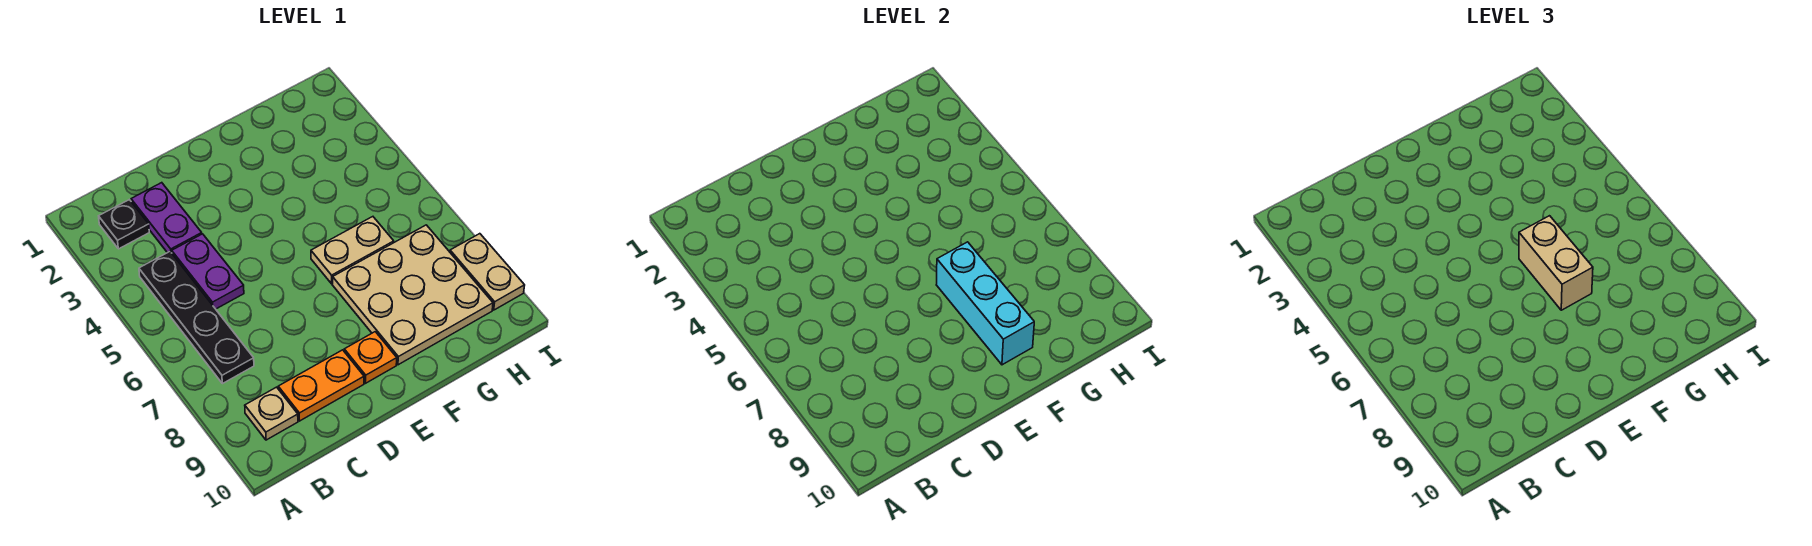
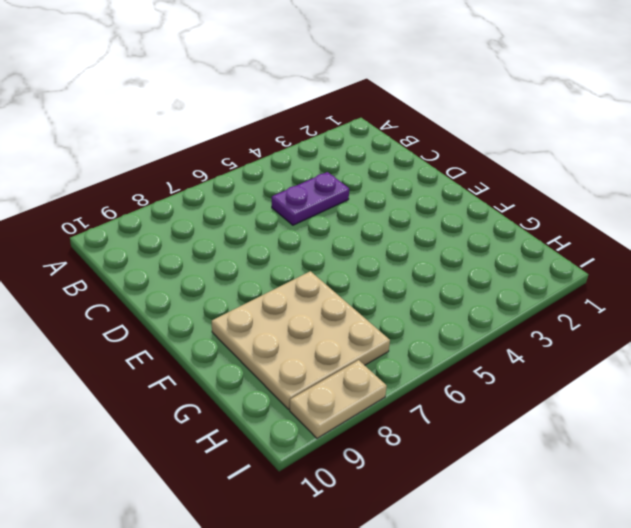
none -> black plate B2 level 1
none -> black plate B4:B7 level 1
none -> tan plate B9 level 1

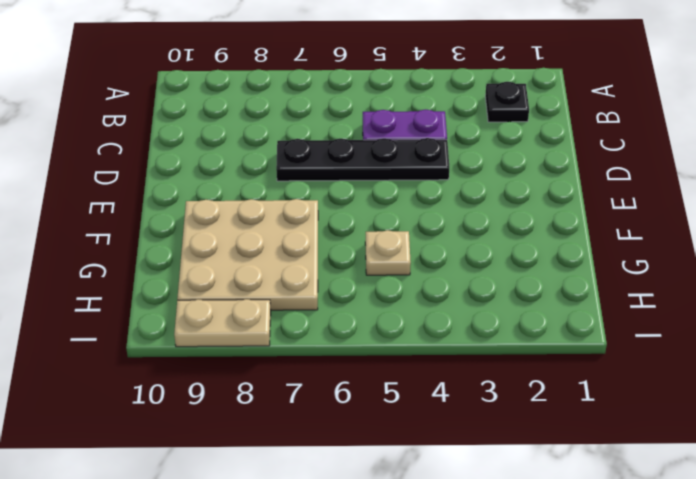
black plate D4:D7 level 1 -> black plate B4:B7 level 1
tan plate G5 level 1 -> tan plate B9 level 1
none -> purple plate C2:C3 level 1
none -> orange plate C9:D9 level 1
none -> orange plate E9 level 1

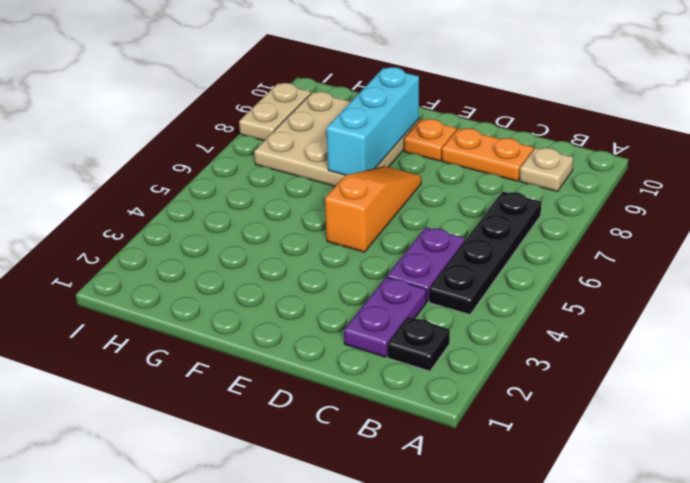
orange slope E5:E7 level 1 top 5 -> none
none -> tan plate F6:G6 level 1
none -> tan brick F6:F7 level 3

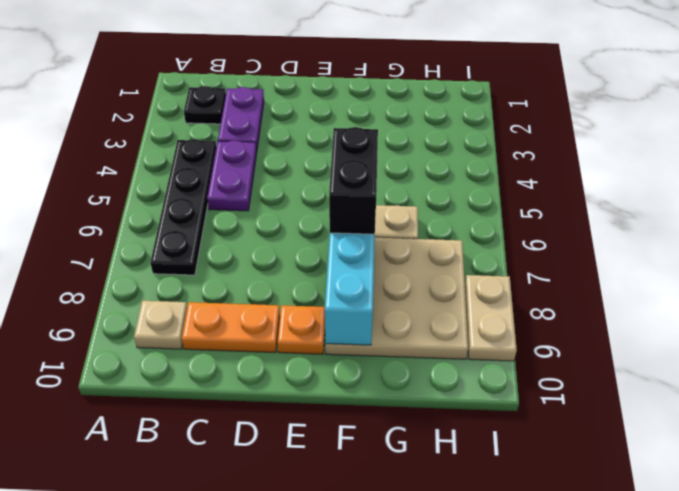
black brick F6:F7 level 3 -> tan brick F6:F7 level 3

